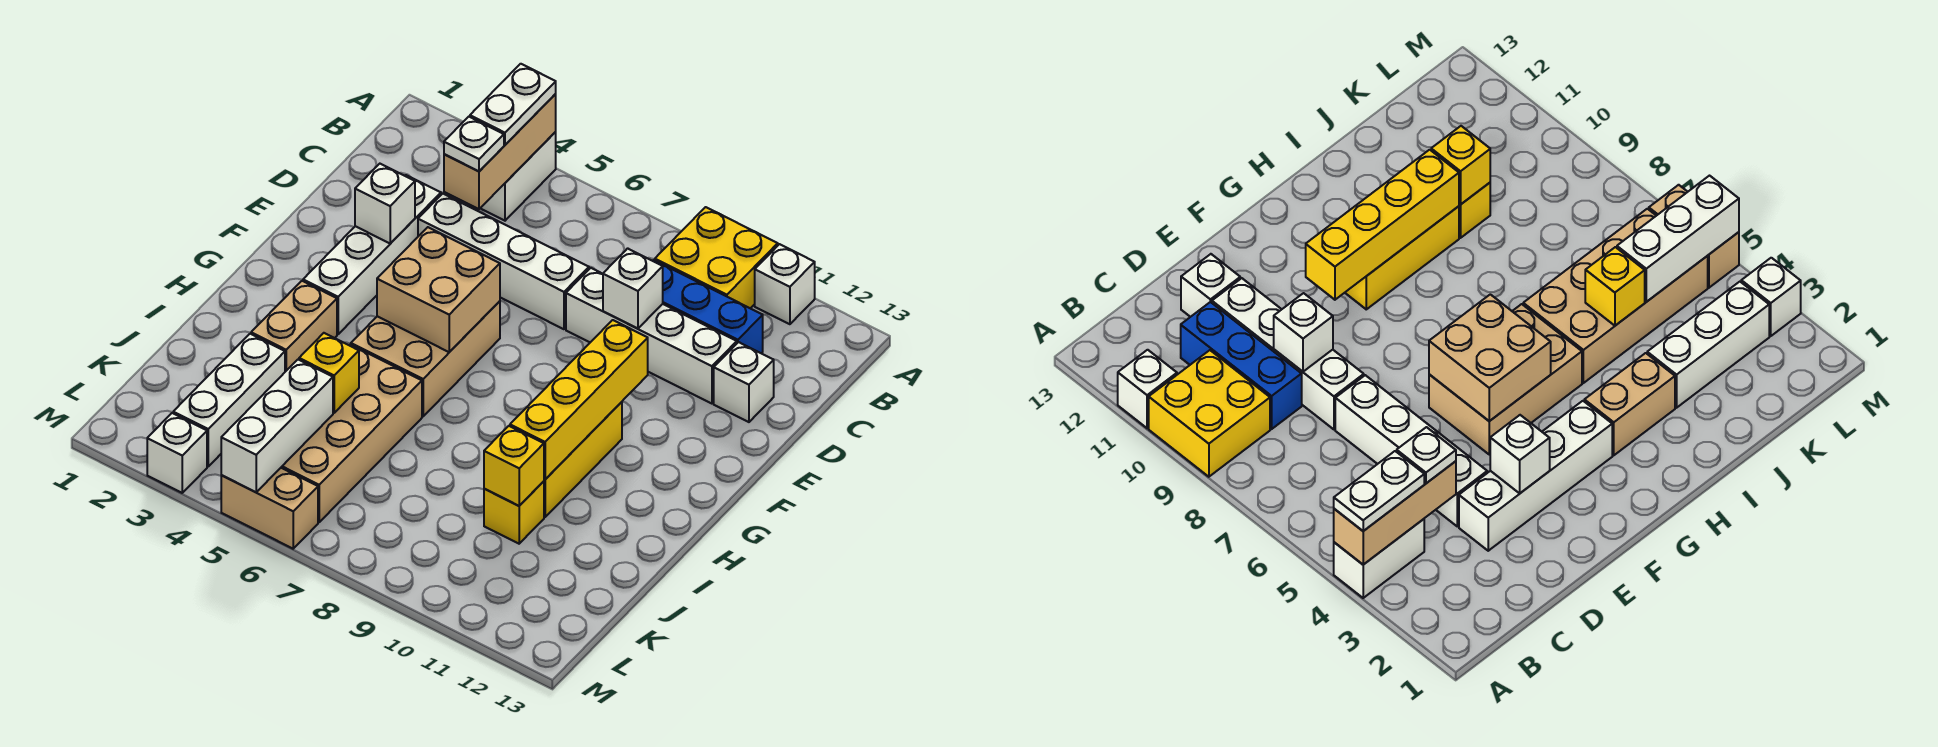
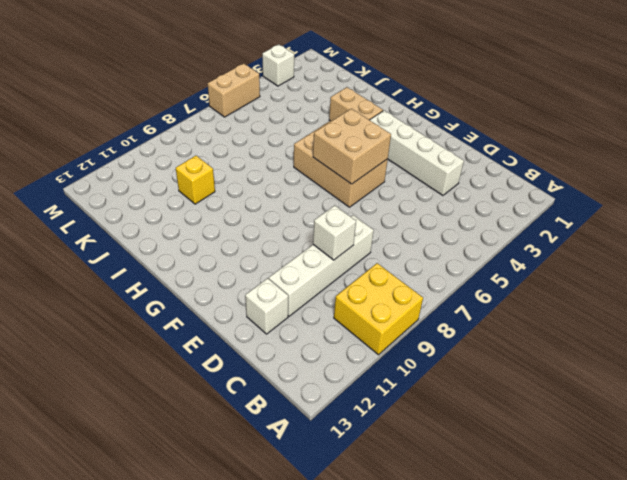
none -> white brick A4:B4 level 1
none -> white brick A11 level 1
none -> blue brick C9:C11 level 1

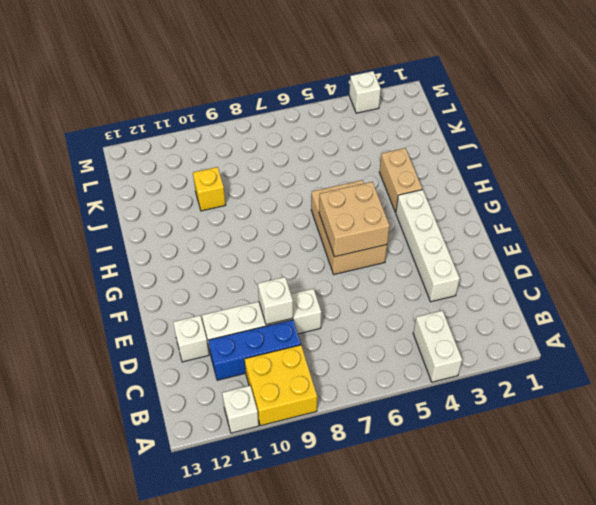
none -> white brick D4:D7 level 1
none -> yellow brick G10:I10 level 1
none -> tan brick I5:L6 level 1

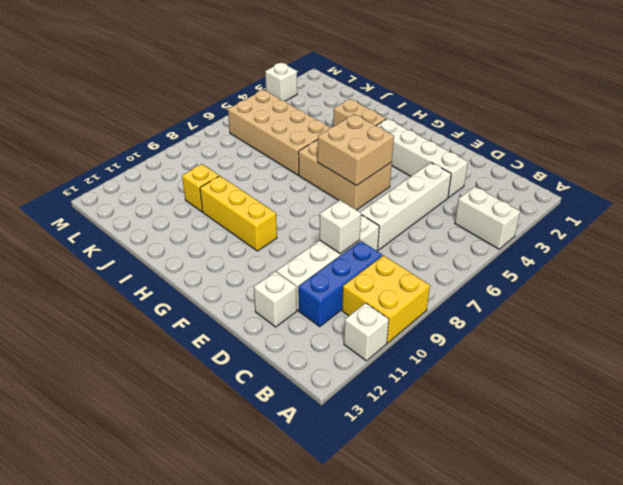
none -> white brick J3:L3 level 1
none -> tan brick M5:M6 level 1
none -> tan brick A4:C4 level 2

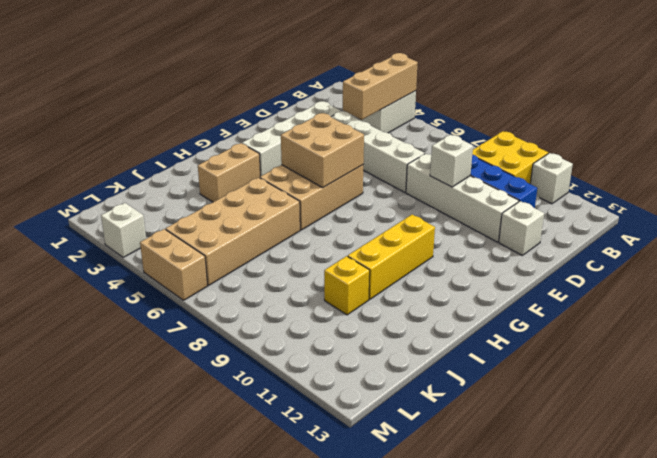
none -> white brick J3:L3 level 1
none -> white brick E3 level 2
none -> yellow brick F10:I10 level 2

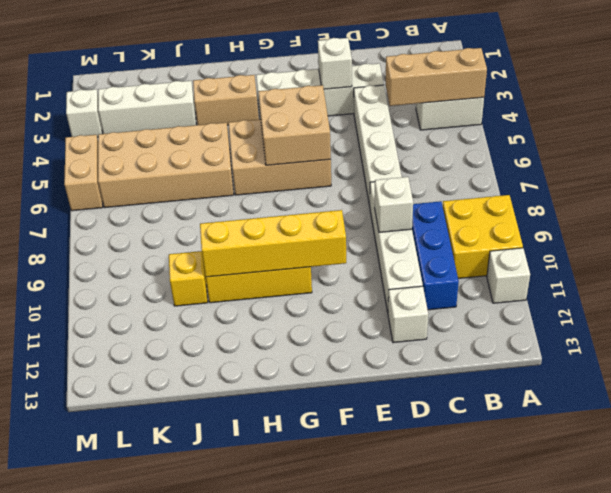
none -> yellow brick J5 level 2
none -> yellow brick J10 level 2
none -> white brick K5:M5 level 2

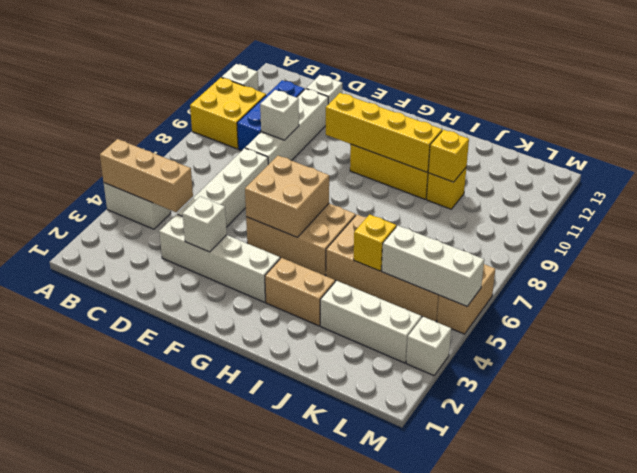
none -> white plate A4:B4 level 3
none -> white plate C4 level 3

